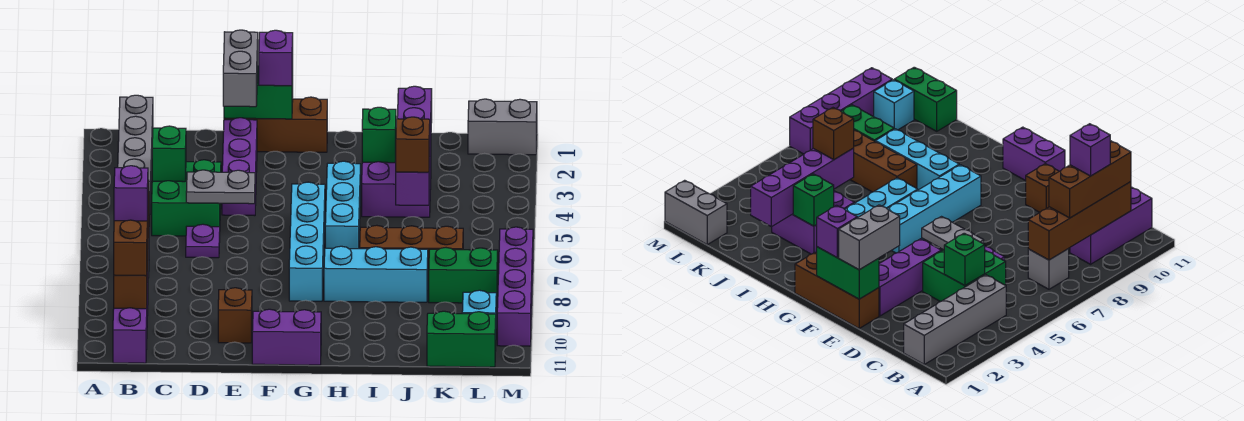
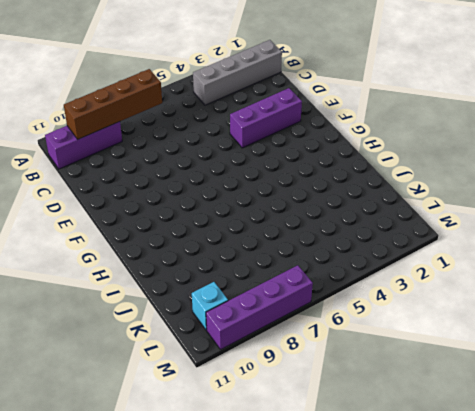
none -> grey brick B7 level 1
none -> green brick C4:D5 level 1
none -> purple plate D6 level 1
none -> brown brick E1:G1 level 1

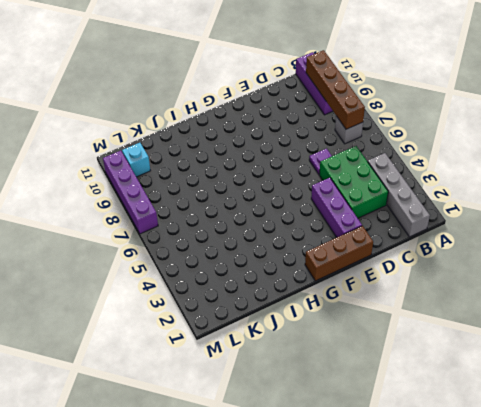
green brick C3:D5 level 1 -> green brick C4:D5 level 1
none -> brown brick E10 level 1
none -> purple brick F11:G11 level 1
none -> cyan brick G5:G8 level 1
none -> cyan brick H4:H6 level 1

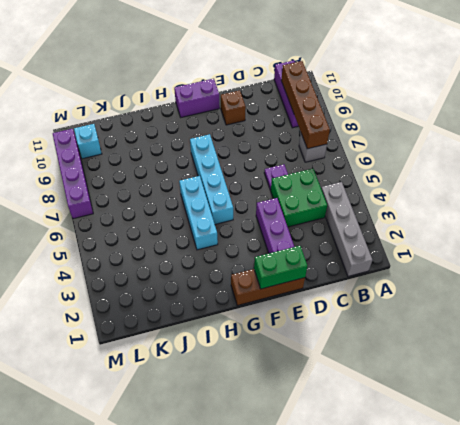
none -> cyan brick H8:J8 level 1
none -> purple brick I3:J4 level 1
none -> brown brick I7:K7 level 1
none -> green brick K8:L8 level 1

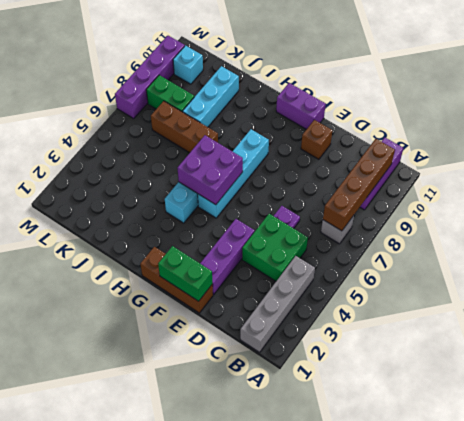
purple brick G5:H6 level 2 -> purple brick I3:J4 level 1
cyan brick J8:J10 level 1 -> cyan brick H8:J8 level 1
none -> green brick K11:L11 level 1
none -> grey brick L1:M1 level 1
none -> green brick C4 level 2
none -> grey plate D5:E5 level 2

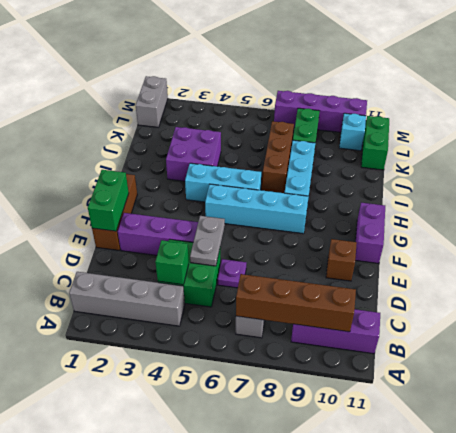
none -> green brick I3 level 2
none -> purple brick J2:J5 level 2
none -> brown brick B8:B10 level 3
none -> grey brick E1:E2 level 3

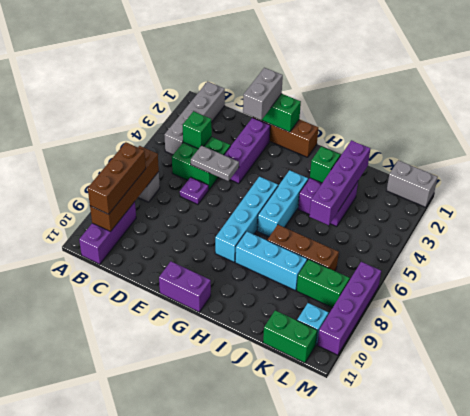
none -> brown brick E10 level 1
none -> purple brick F1 level 3
none -> brown brick J5 level 3
none -> purple brick B9 level 4

